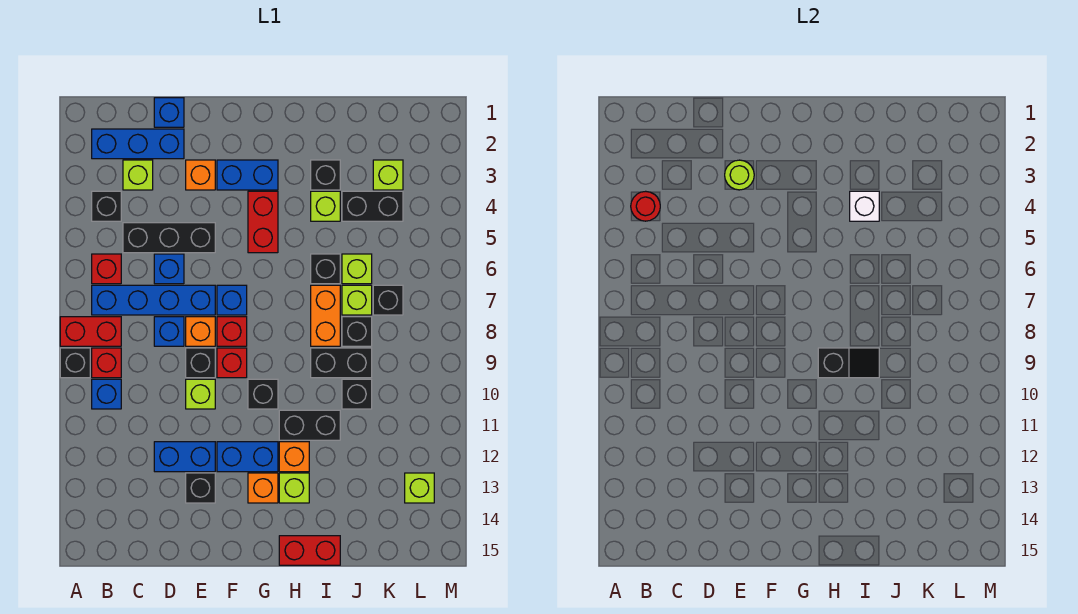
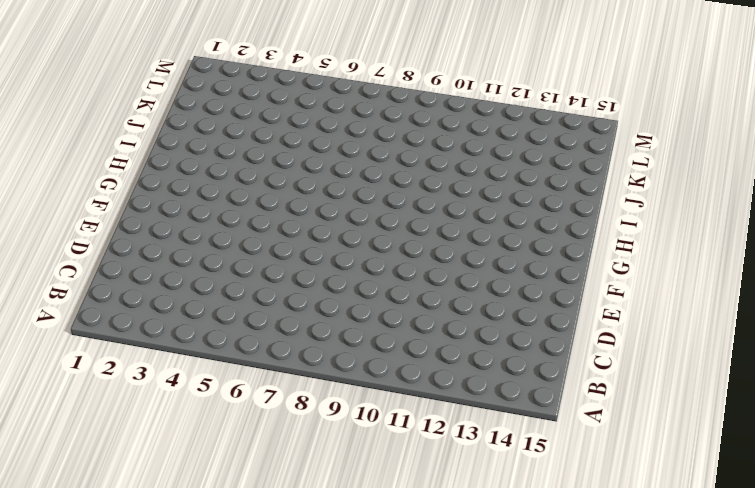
none -> red brick A8:B8 level 1
none -> black brick A9 level 1
none -> blue brick B2:D2 level 1
none -> black brick B4 level 1

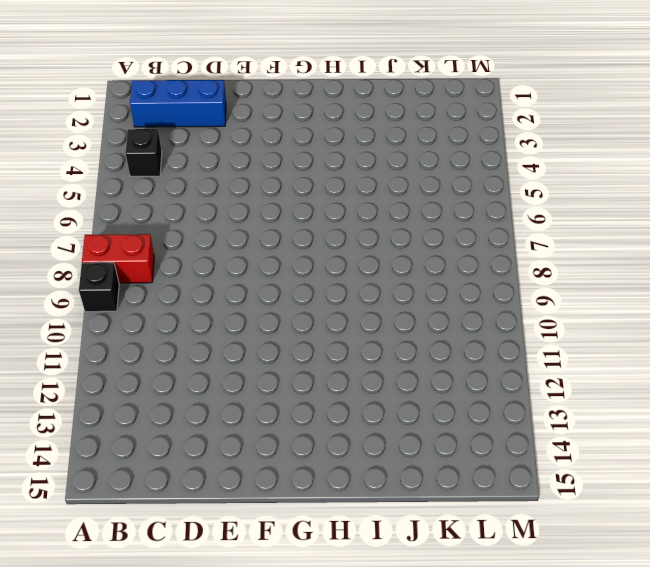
none -> red brick B6 level 1
none -> blue brick B7:E7 level 1
none -> red brick B9 level 1
none -> blue brick B10 level 1

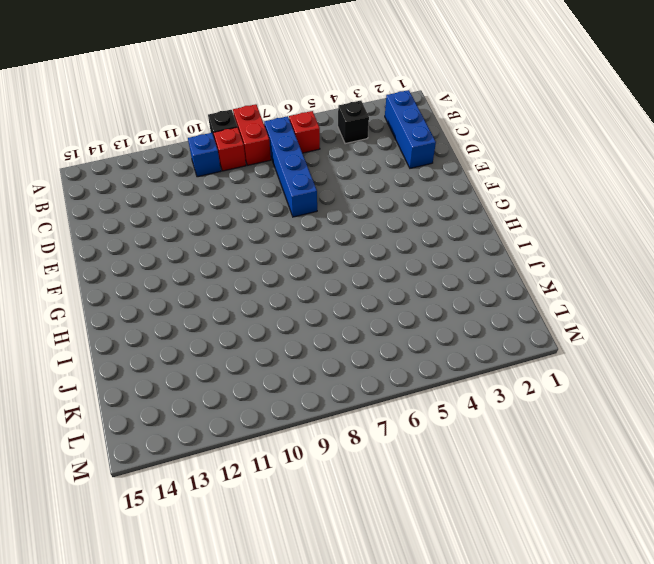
none -> lime brick C3 level 1
none -> black brick C5:E5 level 1
none -> blue brick D1 level 1
none -> blue brick D6 level 1

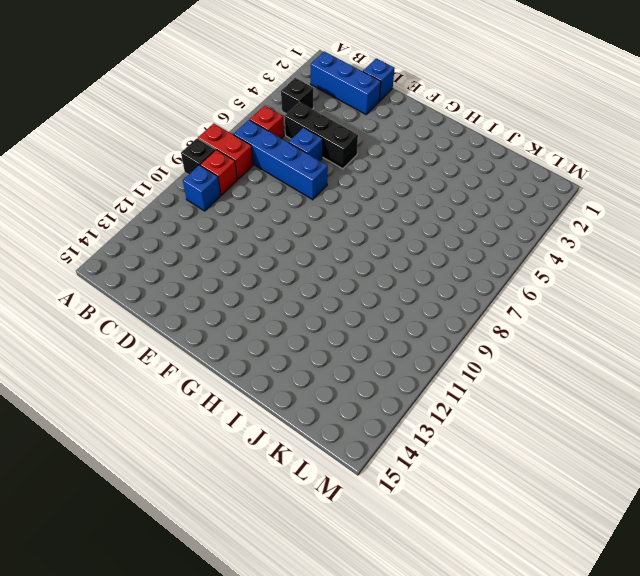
none -> lime brick C3 level 1
none -> blue brick D8 level 1
none -> blue brick D12:E12 level 1
none -> orange brick E3 level 1

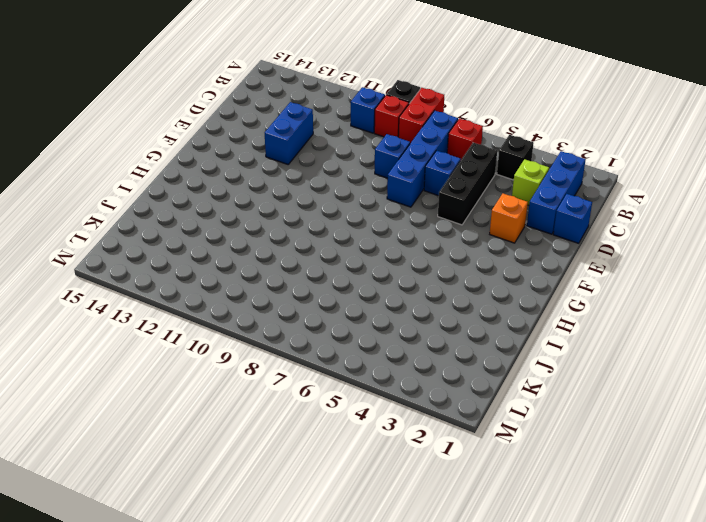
none -> orange brick E8 level 1
none -> black brick E9 level 1
none -> lime brick E10 level 1
none -> black brick E13 level 1

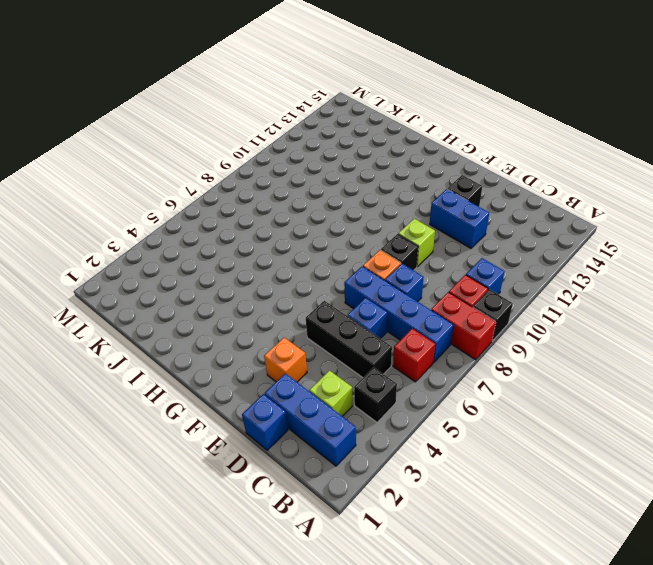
none -> blue brick F3:G3 level 1
none -> blue brick F7 level 1
none -> red brick F8 level 1
none -> red brick F9 level 1

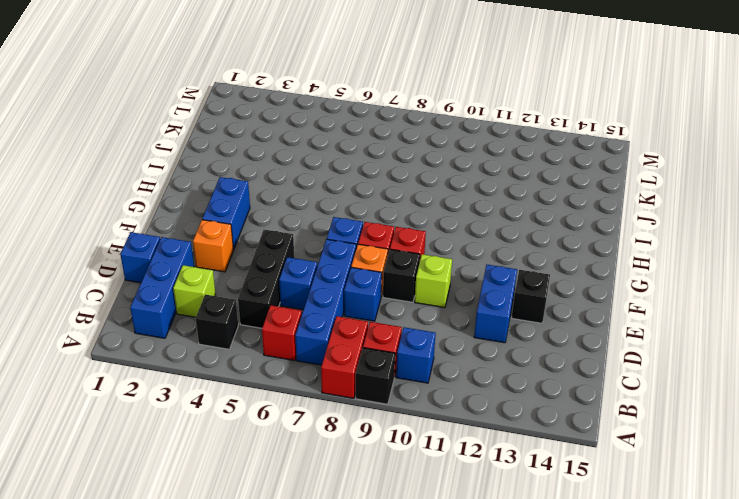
none -> blue brick F12:G12 level 1
none -> red brick G4:G5 level 1
none -> black brick G10 level 1
none -> orange brick G13 level 1

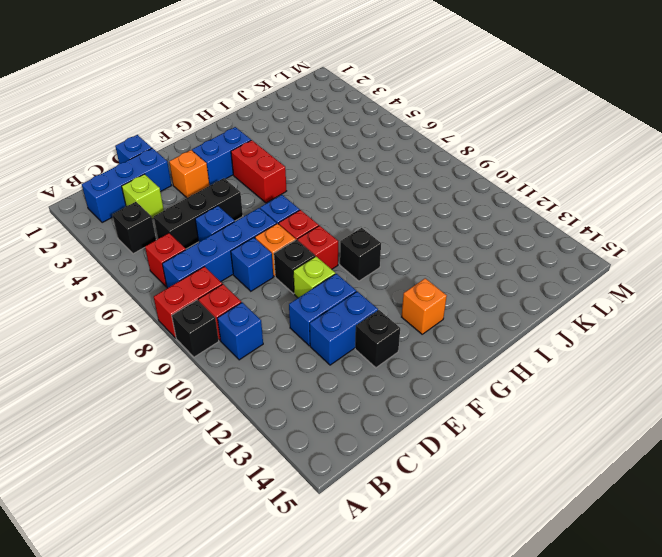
blue brick D11:E11 level 1 -> blue brick F12:G12 level 1
none -> black brick H11:I11 level 1
none -> orange brick H12 level 1
none -> lime brick H13 level 1
none -> red brick H15:I15 level 1

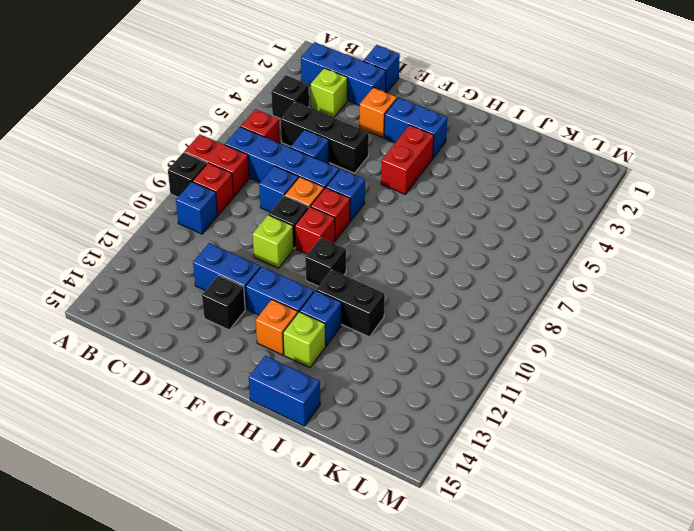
blue brick H12 level 1 -> orange brick H12 level 1
blue brick H15:I15 level 1 -> red brick H15:I15 level 1
none -> black brick I3 level 1
none -> lime brick I4 level 1
none -> black brick I6 level 1
none -> orange brick I7:I8 level 1

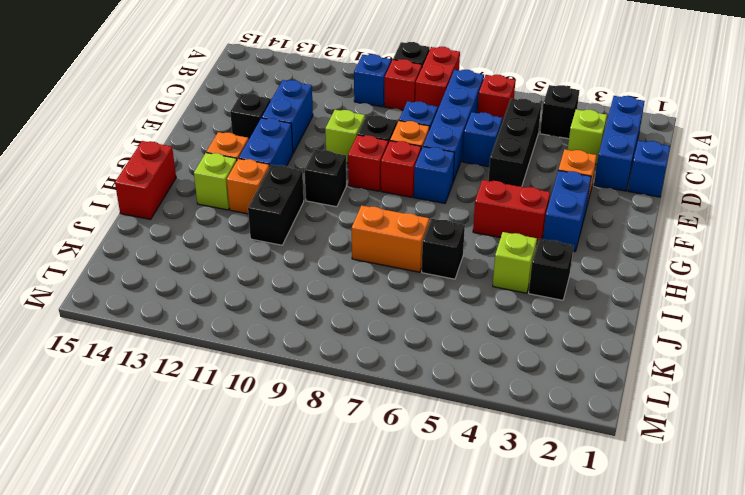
none -> black brick I9:J9 level 1
none -> black brick J4:K4 level 1
none -> lime brick J6 level 1
none -> lime brick J7 level 1

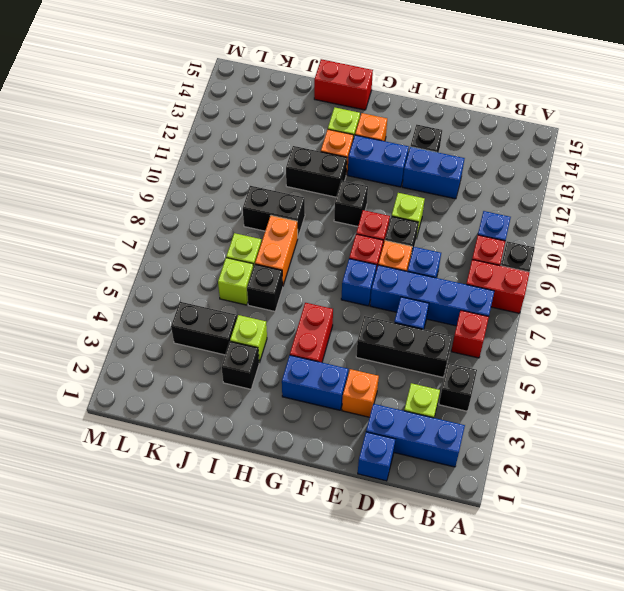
none -> black brick J8 level 1
none -> black brick J10 level 1
none -> lime brick K3 level 1
none -> black brick K7 level 1

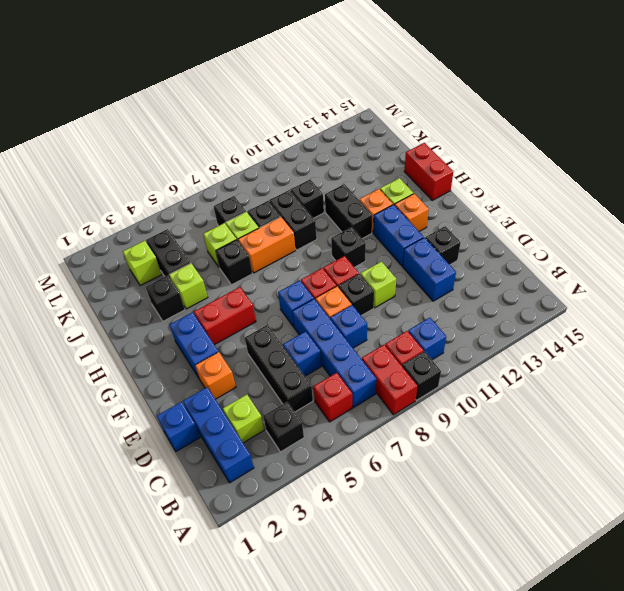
none -> lime brick L13 level 1
none -> red round brick B4 level 2
none -> lime round brick E3 level 2
none -> black slope H9:I9 level 2 top H

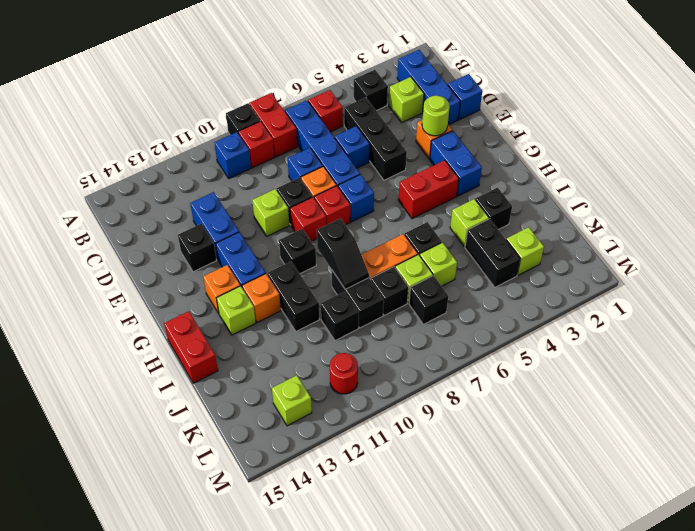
red round brick L11 level 1 -> red round brick B4 level 2
none -> white brick I4 level 2

